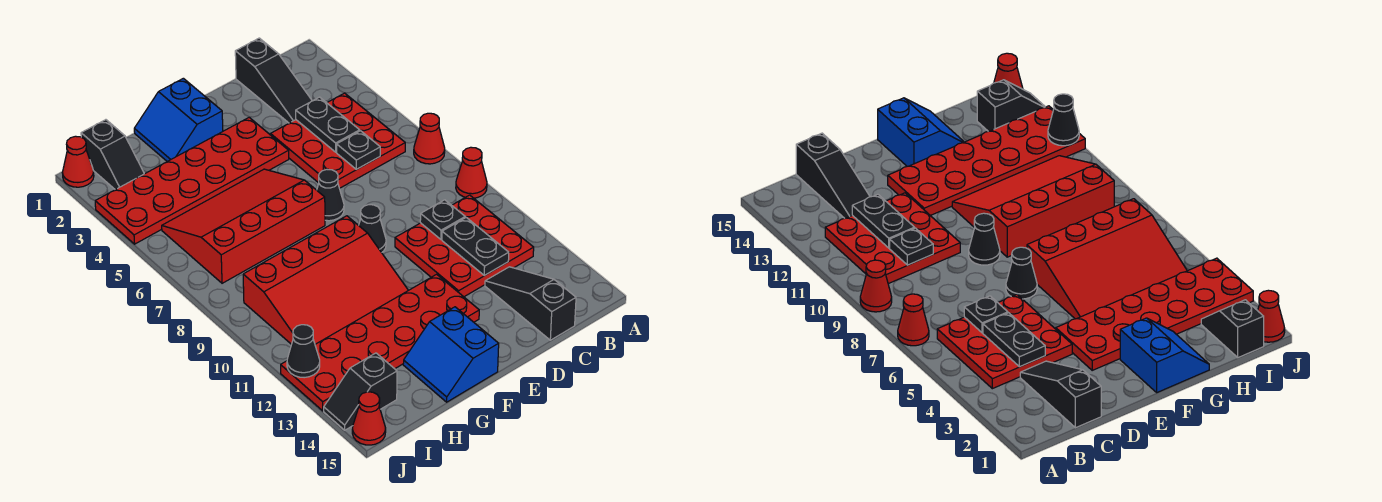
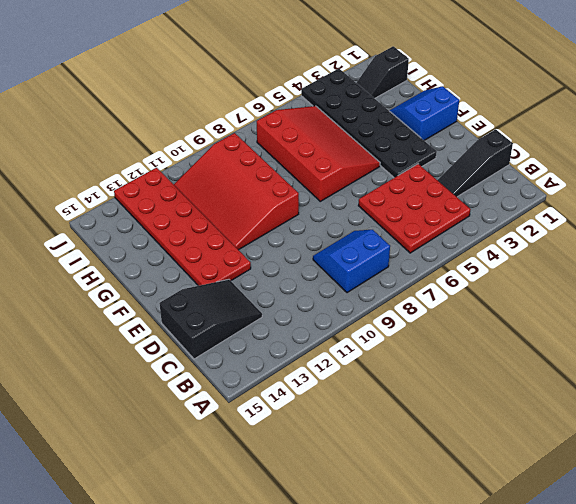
blue slope B8:C9 level 1 top B -> blue slope F14:G15 level 1 top F
black slope C13:D15 level 1 top 15 -> black slope C13:C15 level 1 top 15
black plate E3:J4 level 1 -> red plate E3:J4 level 1
none -> red cone A7 level 1
none -> red cone A9 level 1
none -> red plate B10:D12 level 1

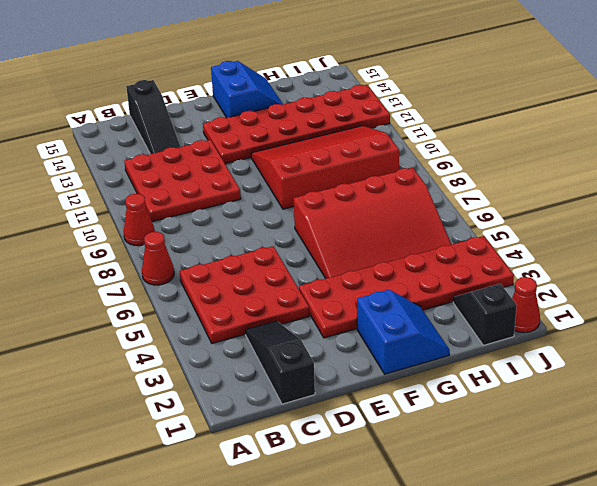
none -> black cone E7 level 1
none -> black cone E9 level 1
none -> black slope I14:J14 level 1 top I

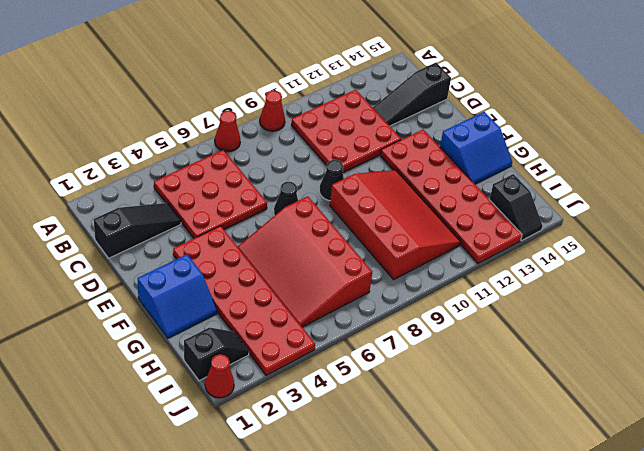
none -> red cone J15 level 1
none -> black plate C4:C5 level 2
none -> black plate C6 level 2

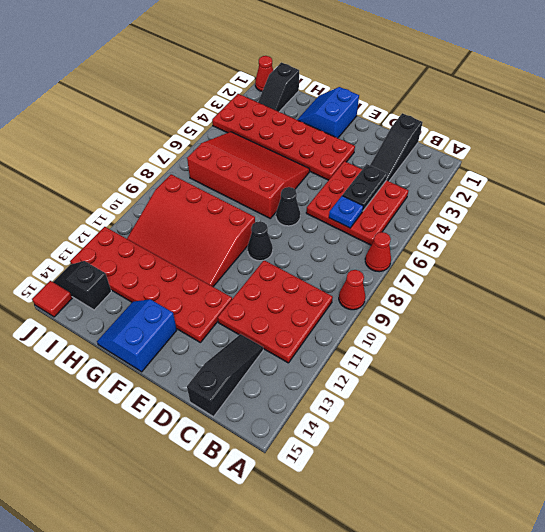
blue plate C6 level 2 -> black plate C6 level 2
red tile J15 level 1 -> red cone J15 level 1
none -> black plate C10 level 2
none -> black plate C11:C12 level 2
none -> black cone J12 level 2

